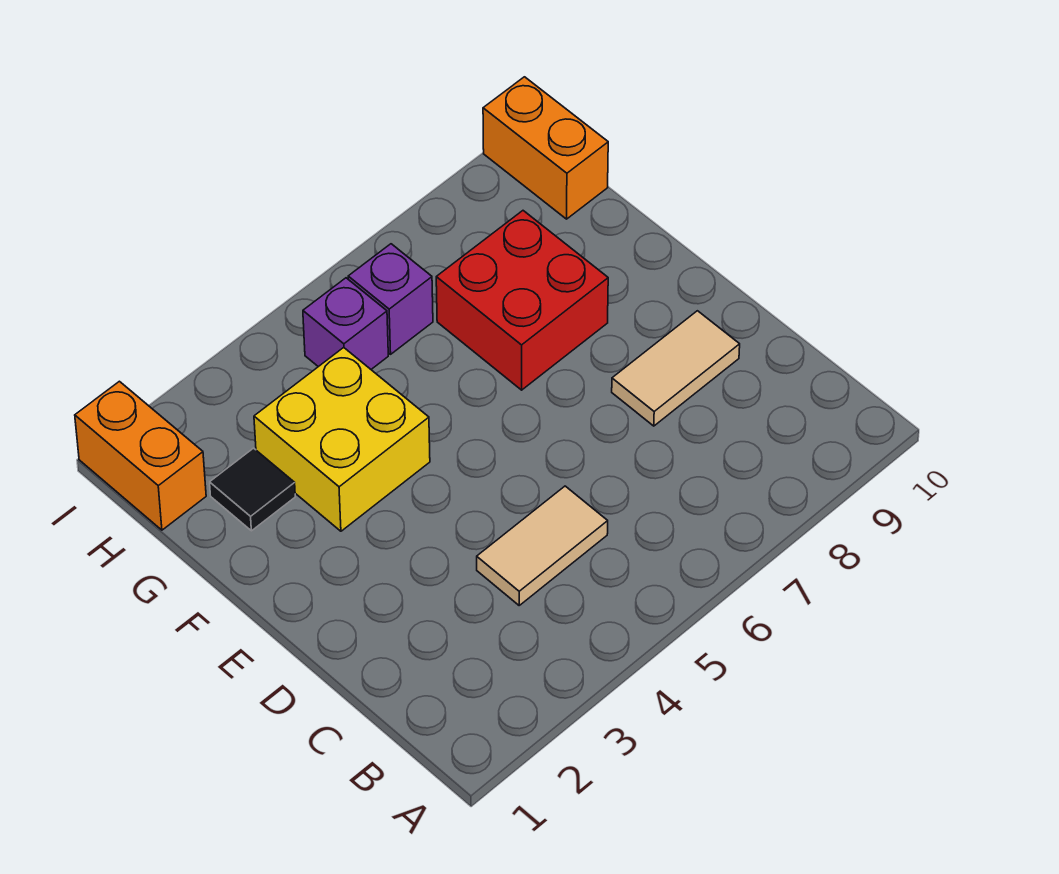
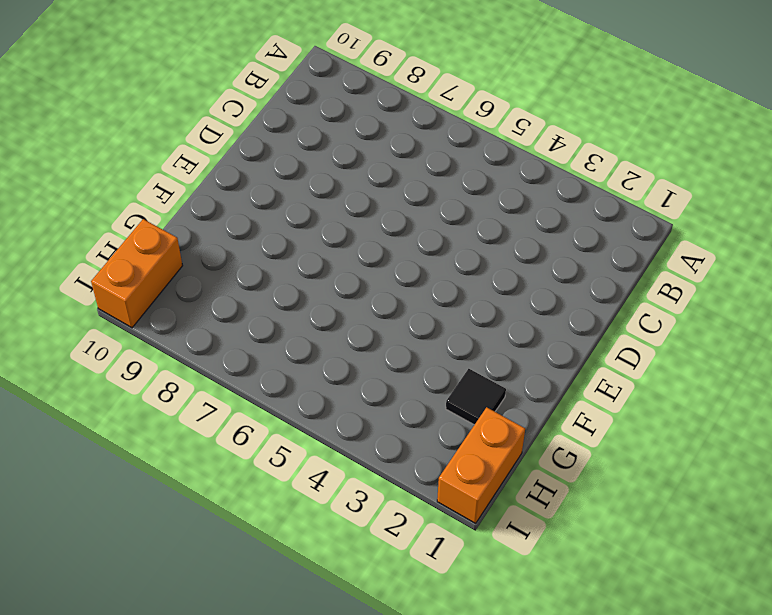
none -> tan tile C4:C5 level 1
none -> tan tile D8:D9 level 1

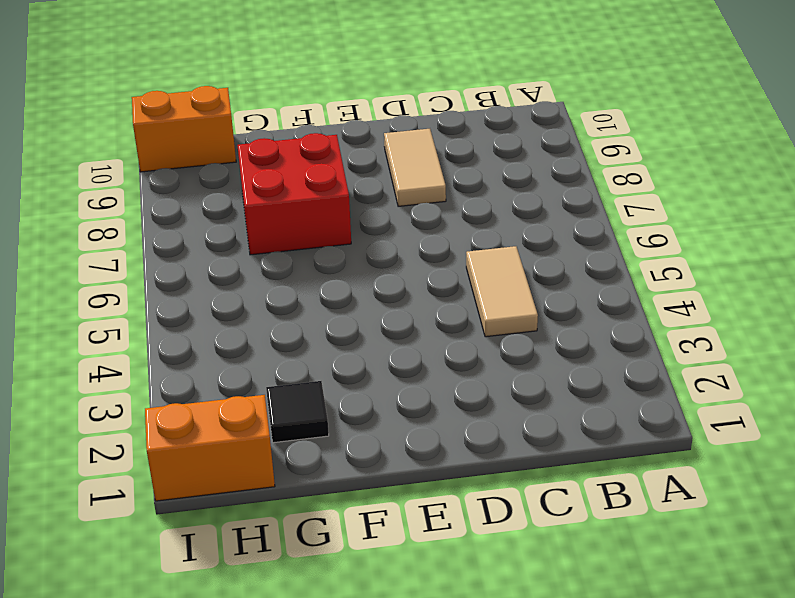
none -> yellow brick F3:G4 level 1
none -> purple brick H5 level 1

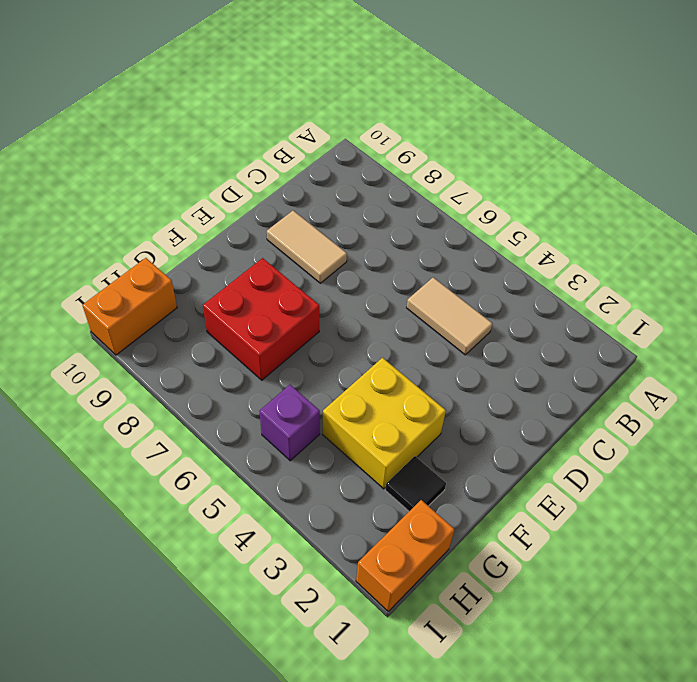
none -> purple brick H6 level 1

